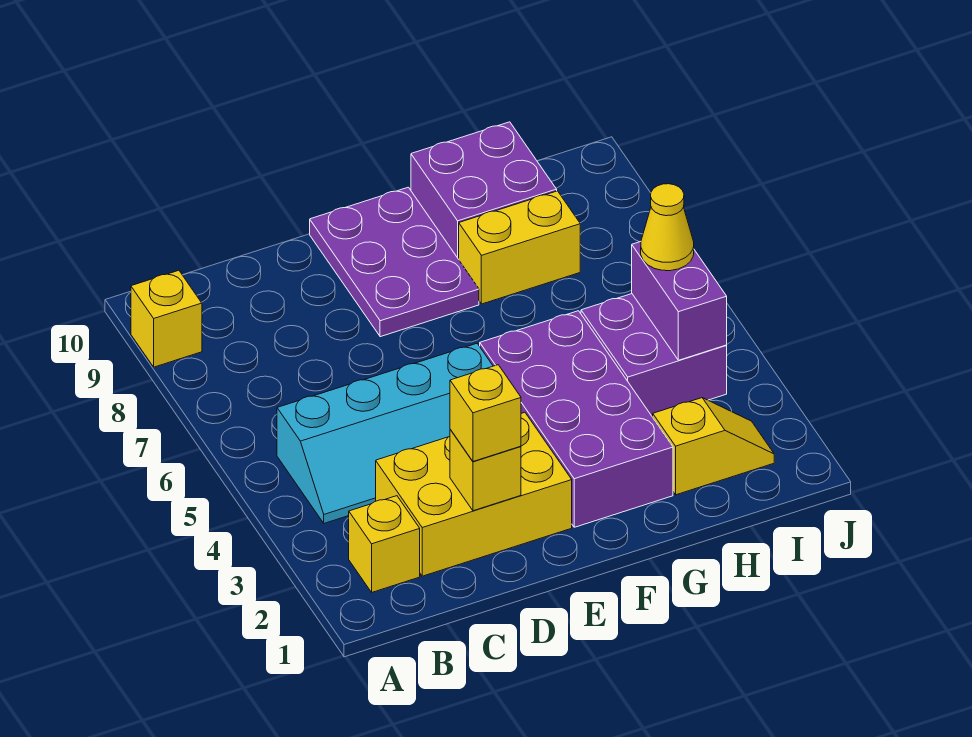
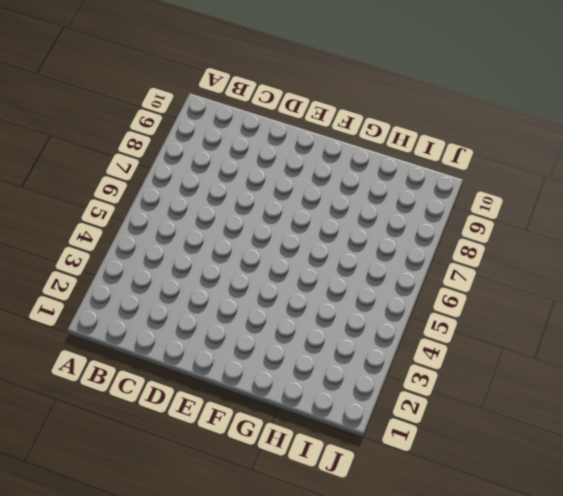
none -> yellow brick A9 level 1
none -> yellow brick B2 level 1
none -> cyan slope B4:E5 level 1 top 5

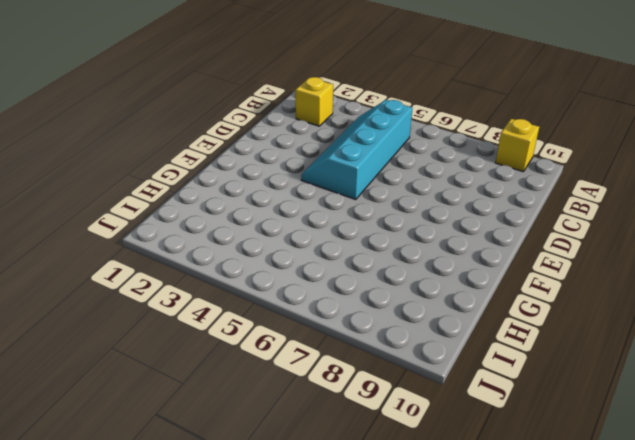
none -> yellow brick C2:E3 level 1
none -> purple plate E8:F10 level 1
none -> purple brick F2:G5 level 1

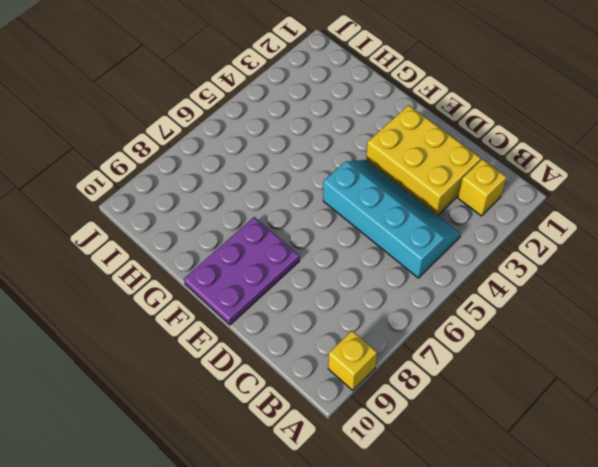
none -> purple brick F2:G5 level 1
none -> yellow brick G8:H8 level 1
none -> purple brick G9:H10 level 1

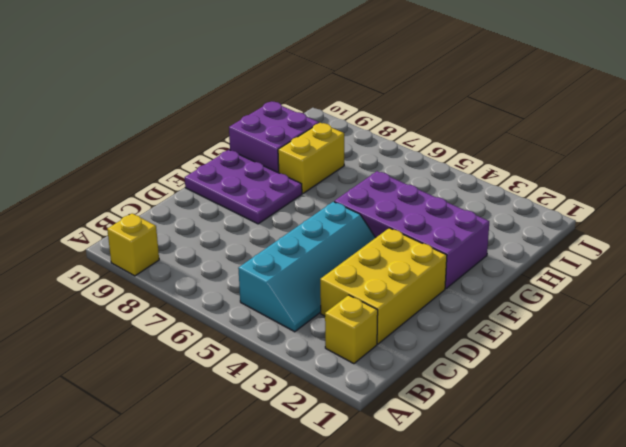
none -> yellow slope H2:I2 level 1 top H
none -> purple brick H4:I5 level 1
none -> yellow brick D2 level 2

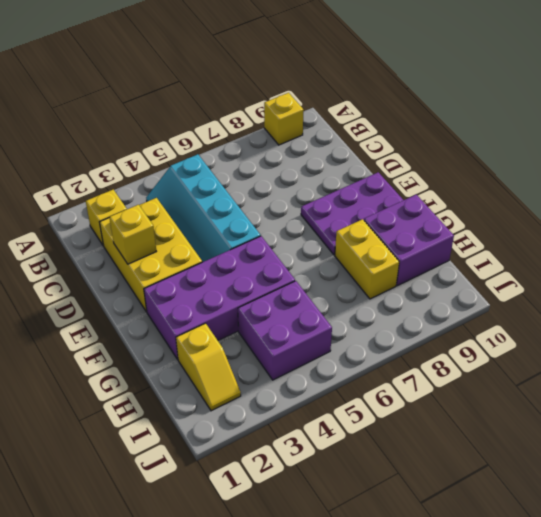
none -> purple brick I4:I5 level 2
none -> yellow brick D2 level 3
none -> yellow cone I5 level 3

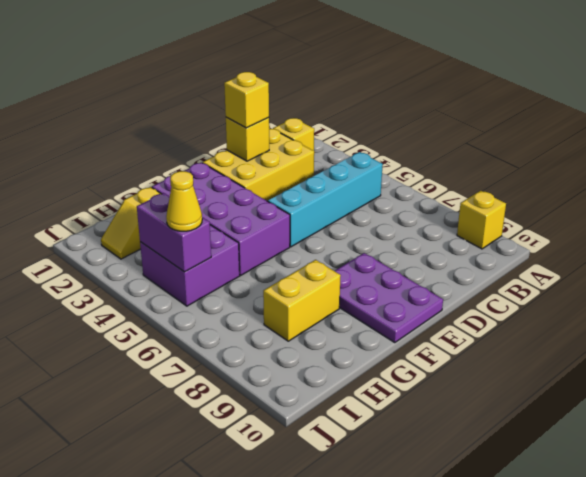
none -> purple brick G9:H10 level 1

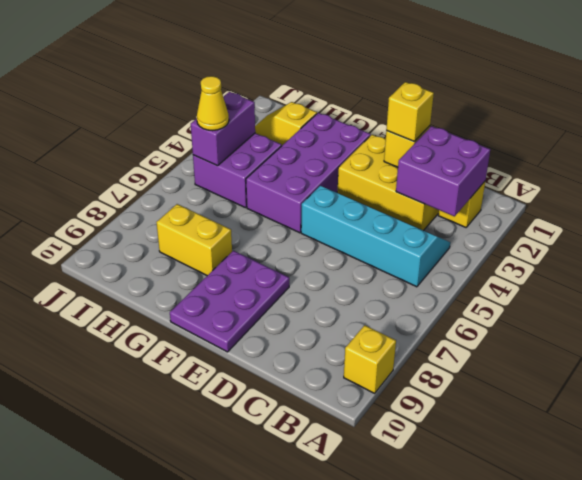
purple brick B2:C3 level 2 -> purple brick G9:H10 level 1

